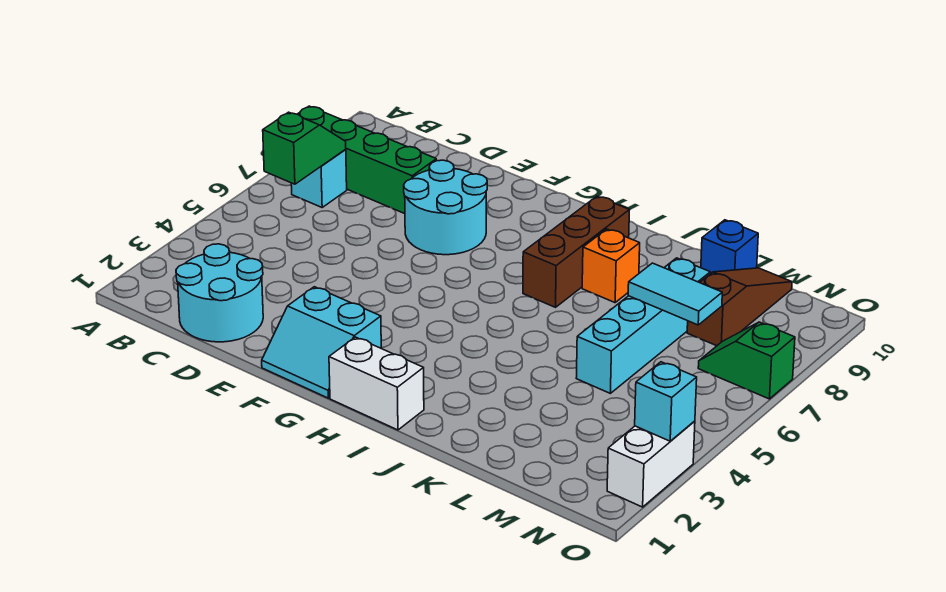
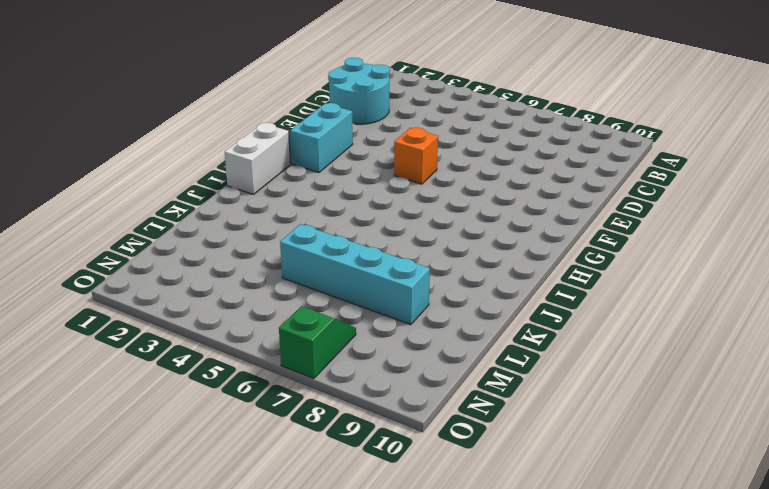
orange brick F5 level 1 -> orange brick J8 level 1
none -> green brick A8:D8 level 1
none -> cyan brick B7 level 1
none -> cyan round brick E7:F8 level 1

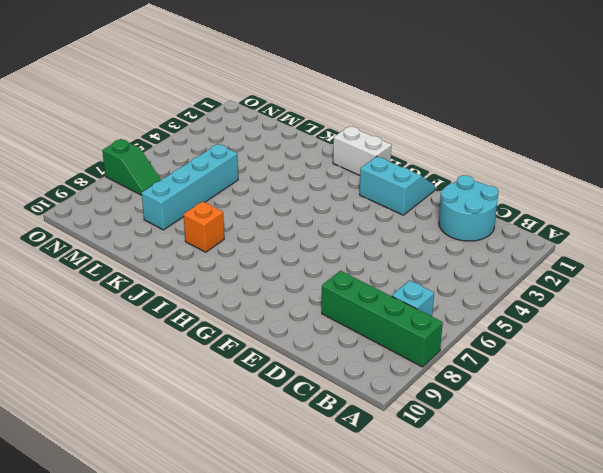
none -> cyan round brick E7:F8 level 1
none -> brown brick I7:I9 level 1
none -> blue brick L10 level 1

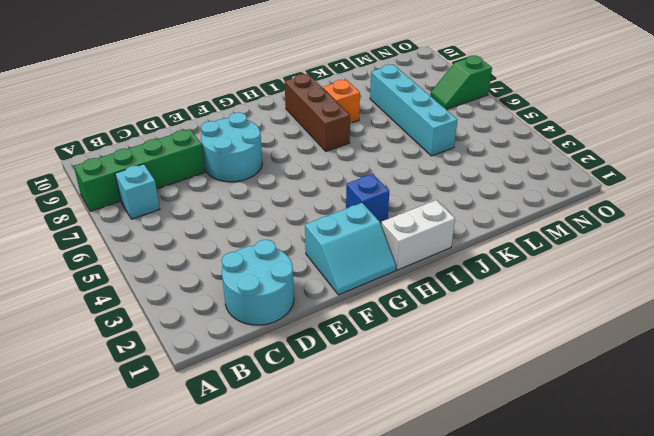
blue brick H3 level 1 -> blue brick L10 level 1
none -> brown slope M8:M10 level 1 top 8
none -> white brick O2:O3 level 1
none -> green slope B6:B7 level 2 top 6

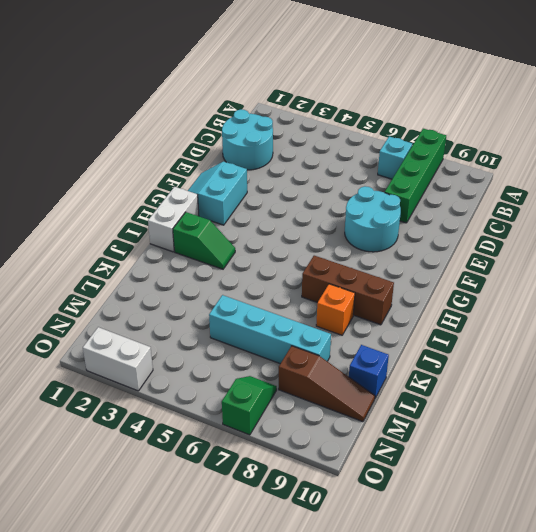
green slope I2:I3 level 1 top 2 -> green slope B6:B7 level 2 top 6
none -> cyan tile L7:M7 level 2
none -> cyan brick O3 level 2

